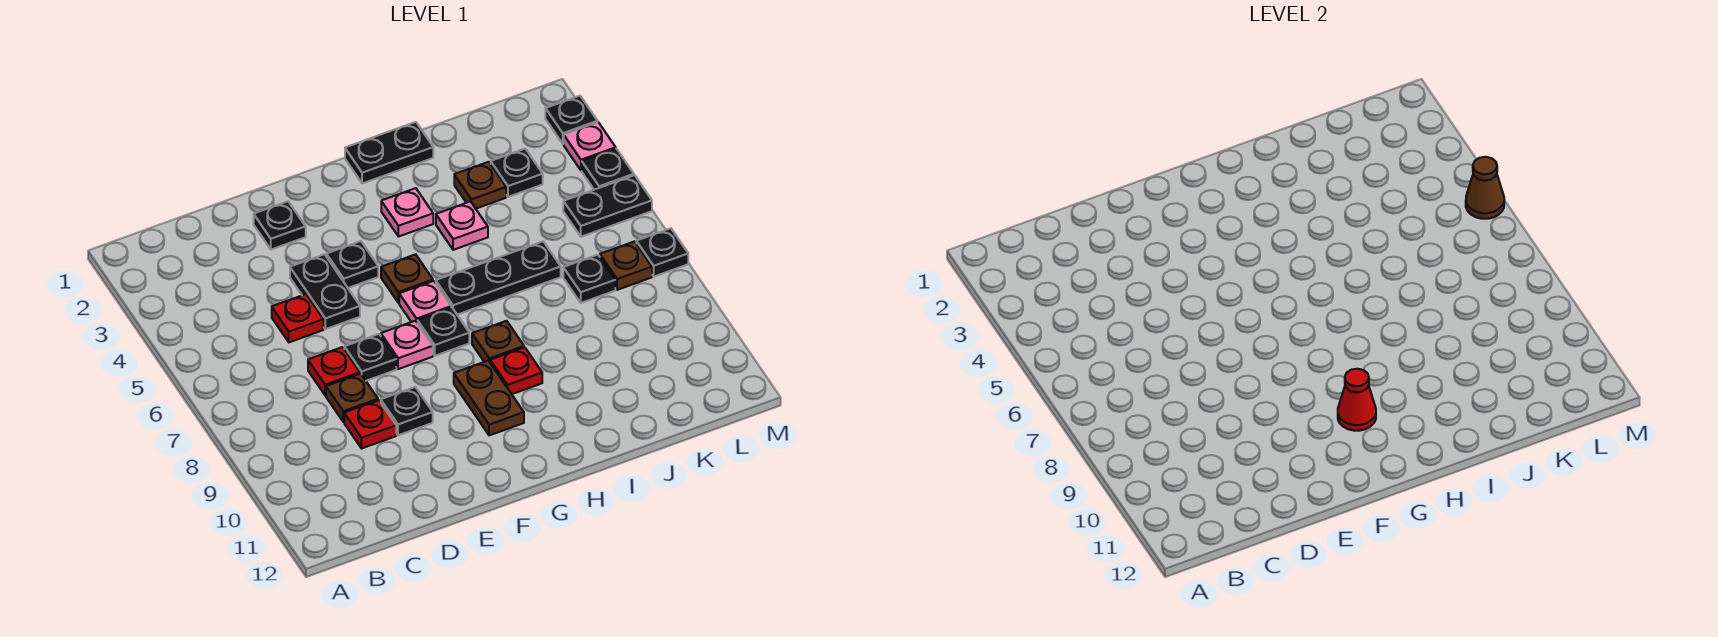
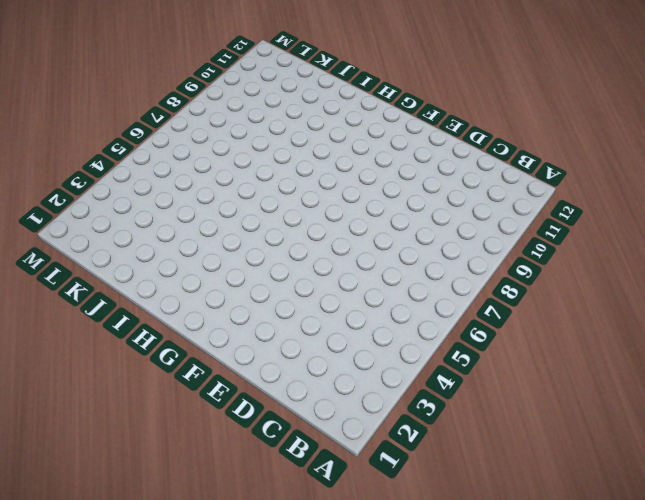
none -> red plate D5 level 1
none -> red plate D7 level 1
none -> brown plate D8 level 1
none -> red plate D9 level 1

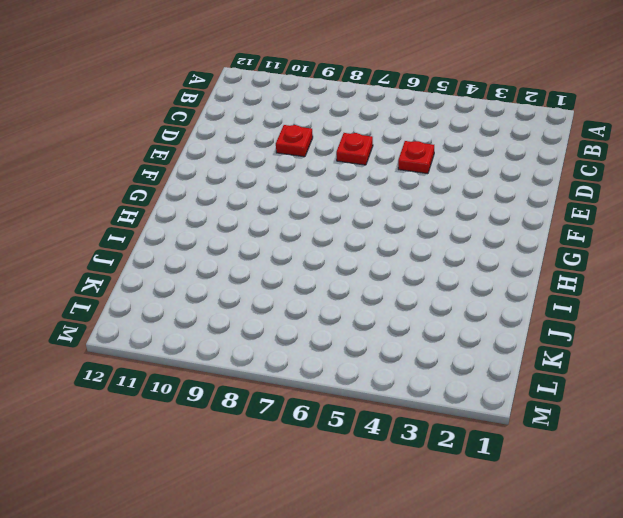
none -> brown plate D8 level 1
none -> black plate E2 level 1
none -> black plate E4:E5 level 1
none -> black plate E7 level 1

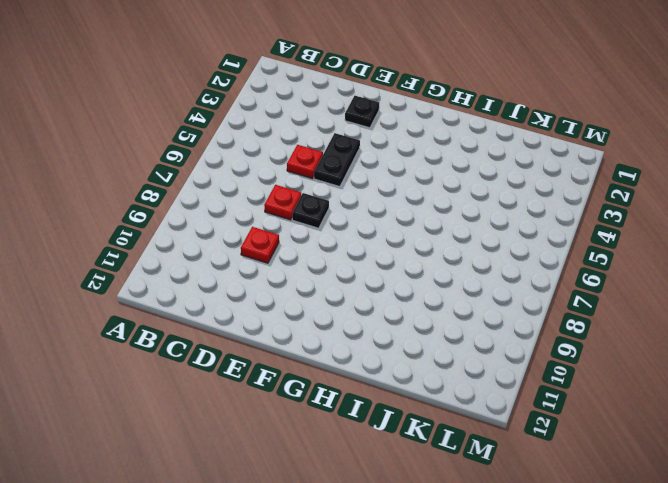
none -> brown plate D8 level 1
none -> black plate E9 level 1
none -> black plate F4 level 1
none -> pink plate F7 level 1

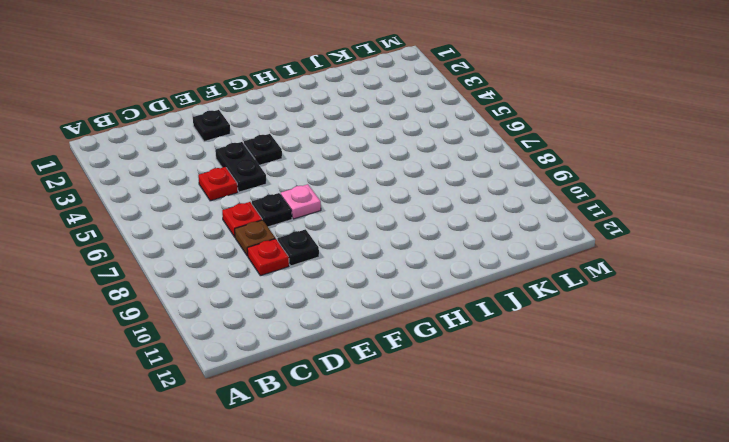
none -> brown plate G5 level 1
none -> pink plate G6 level 1
none -> black plate G7 level 1
none -> brown plate G9:G10 level 1

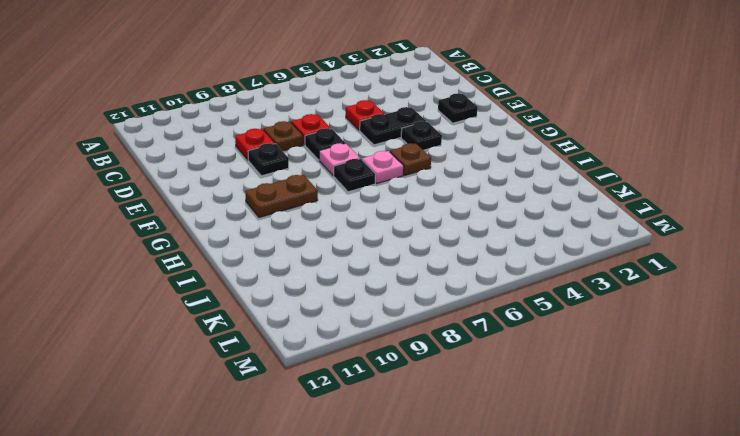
none -> black plate H1:I1 level 1
none -> pink plate H3 level 1
none -> black plate H6:J6 level 1
none -> brown plate H8 level 1

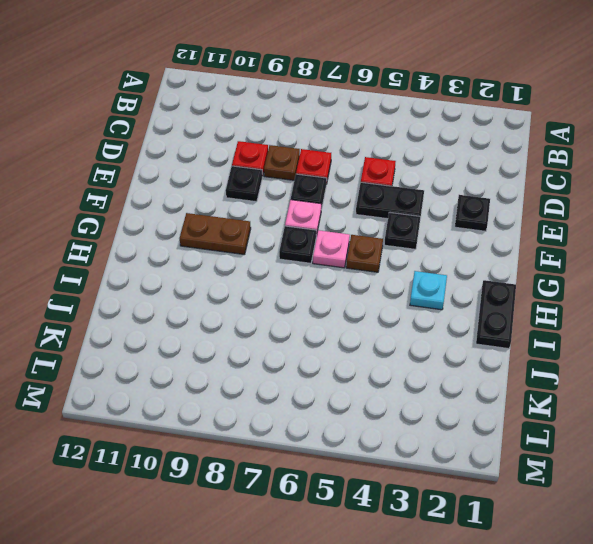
cyan plate H3 level 1 -> pink plate H3 level 1
none -> black plate H6:J6 level 1
none -> brown plate H8 level 1
none -> red plate H9 level 1
none -> pink plate I4 level 1

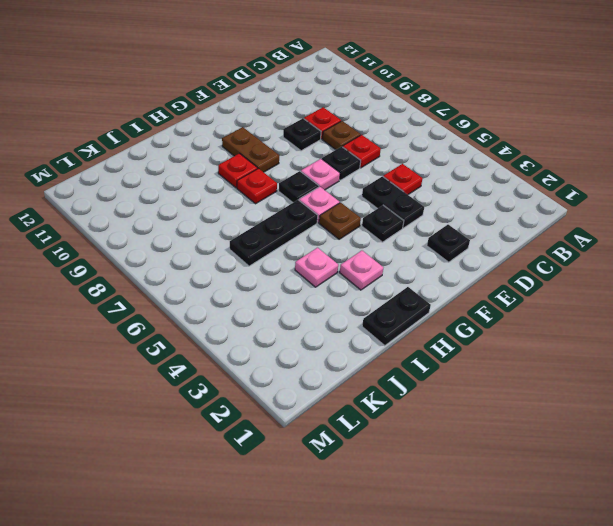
red plate H8 level 1 -> brown plate H8 level 1
none -> brown plate J3 level 1
none -> black plate K3 level 1
none -> black plate K7 level 1
none -> black plate L5:M5 level 1

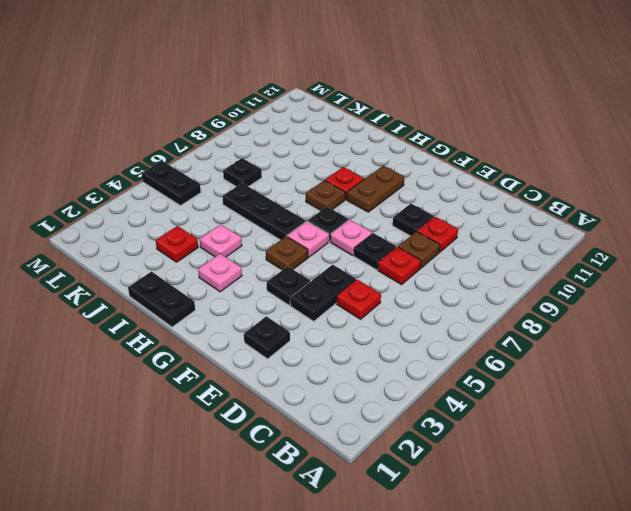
red plate J3 level 1 -> brown plate J3 level 1
none -> black plate K3 level 1
none -> brown plate L7 level 1
none -> black plate M2 level 1
none -> pink plate M3 level 1

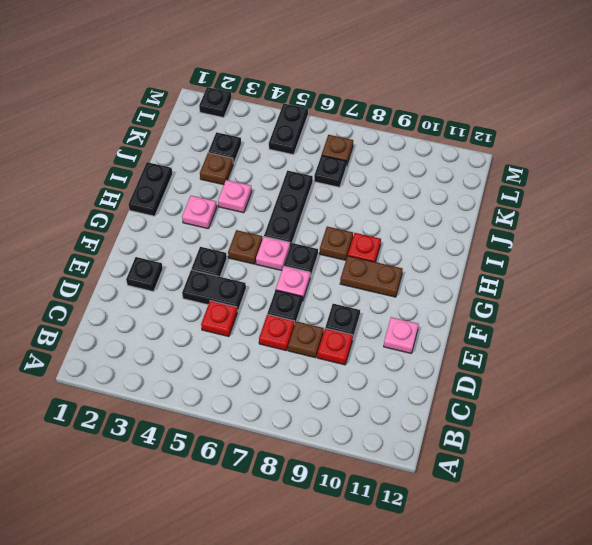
pink plate E11 level 1 -> pink plate M3 level 1
none -> black plate M4 level 1
none -> black plate M7 level 1
none -> red cone G10 level 2
none -> brown cone M5 level 2

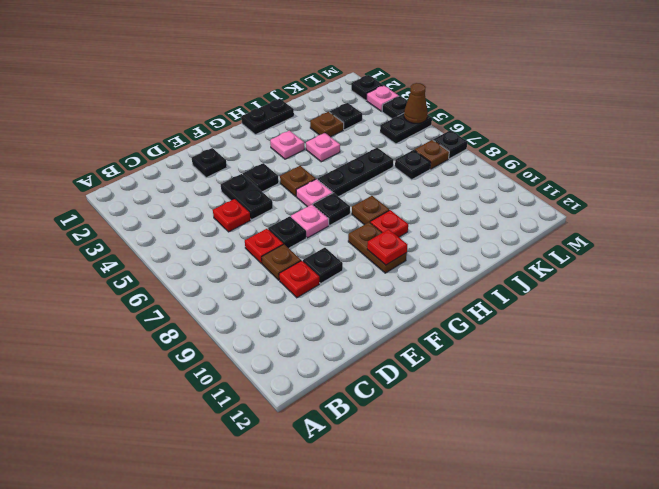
red plate G10 level 2 -> red cone G10 level 2

